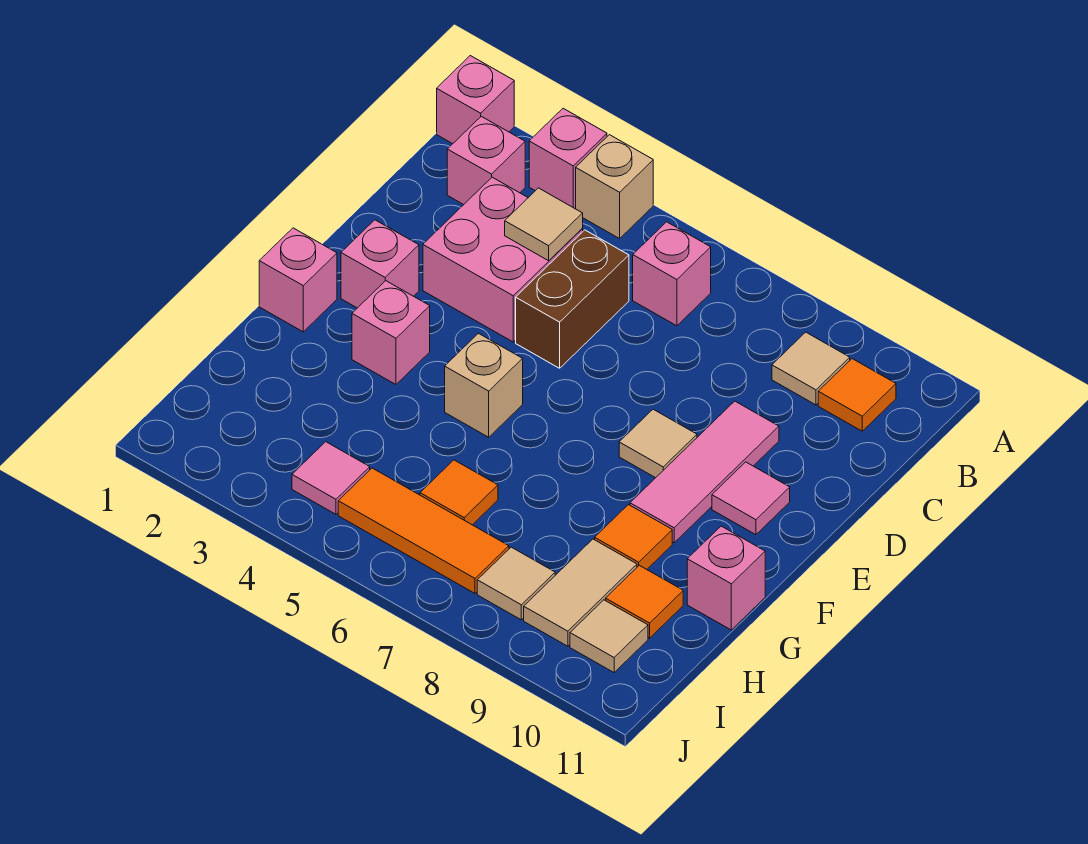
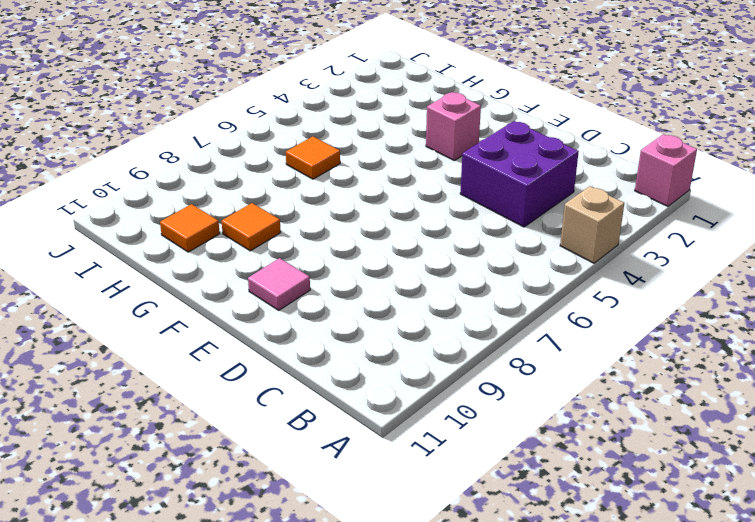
purple brick C3:D4 level 1 -> pink brick C3:D4 level 1
none -> pink brick A3 level 1
none -> pink brick B2 level 1
none -> pink brick B6 level 1

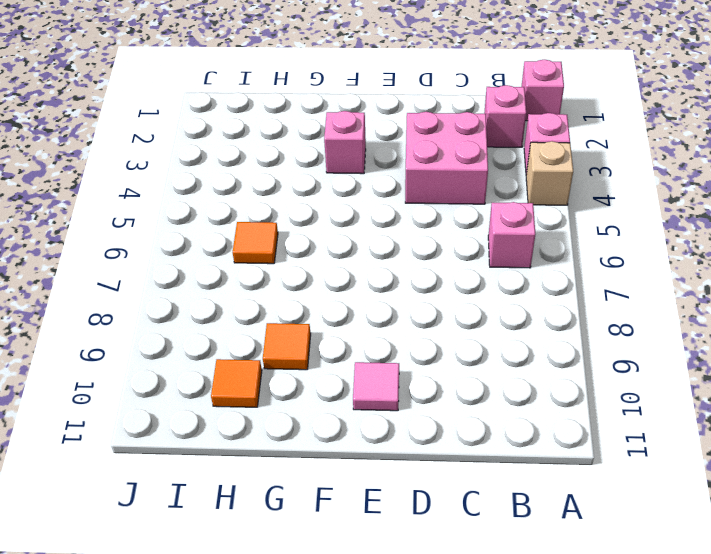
none -> tan tile B9 level 1
none -> orange tile B10 level 1
none -> brown brick C5:D5 level 1

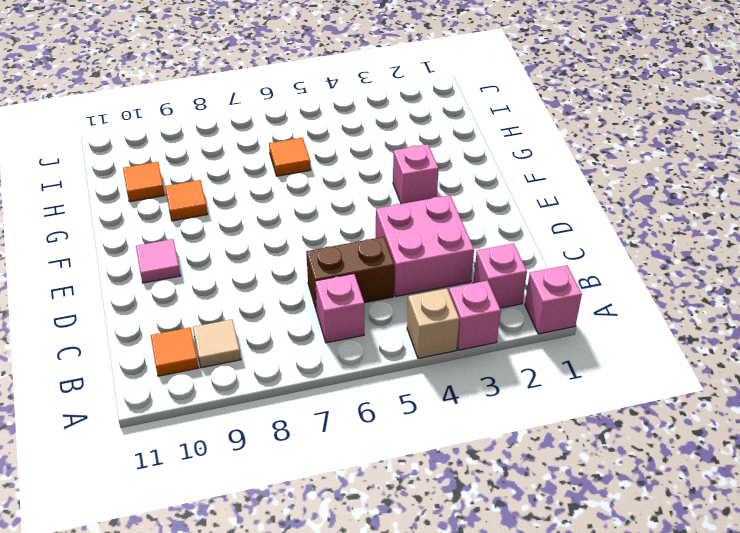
brown brick C5:C6 level 1 -> brown brick C5:D5 level 1
none -> pink tile D9:F9 level 1
none -> pink brick E2 level 1
none -> tan tile E8 level 1

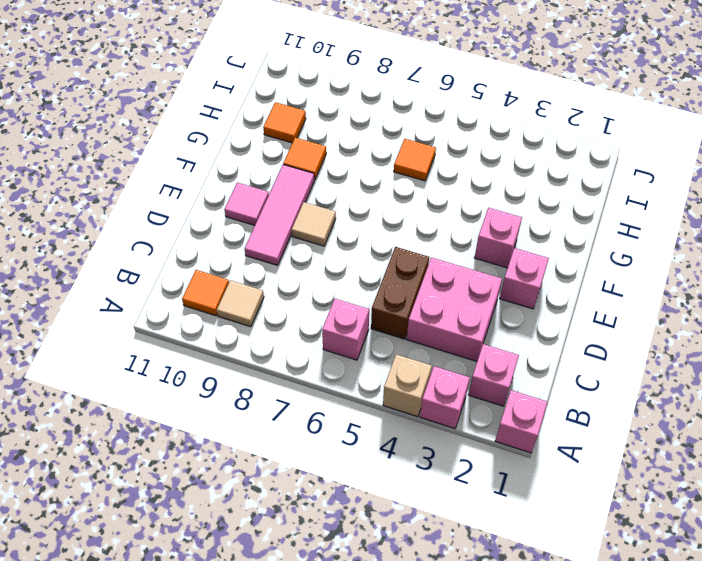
none -> pink brick F1 level 1
none -> tan brick F5 level 1
none -> pink brick G11 level 1

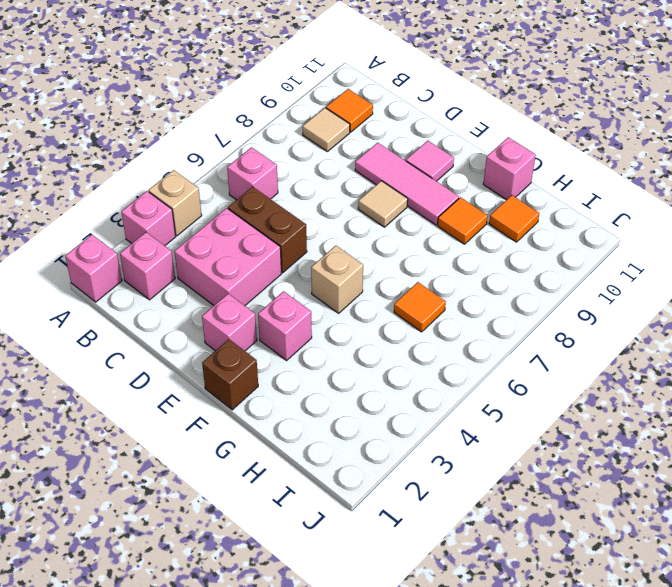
brown brick F1 level 1 -> pink brick F1 level 1
none -> tan tile H9:I9 level 1
none -> pink tile I4 level 1
none -> orange tile I5:I7 level 1

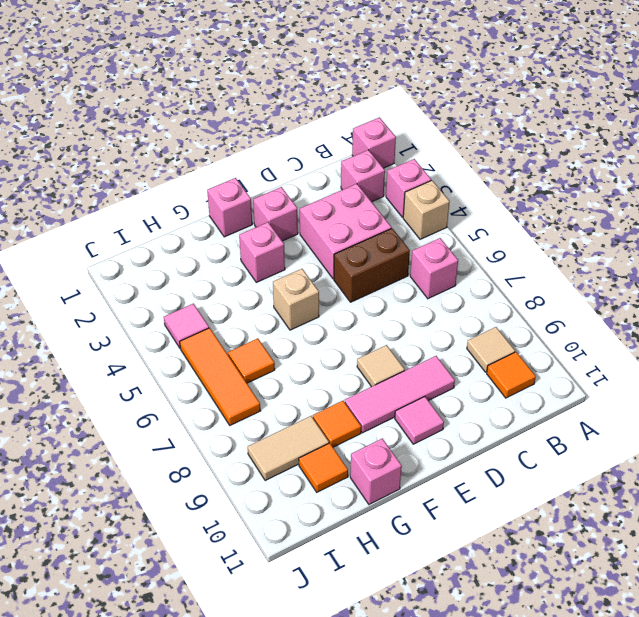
none -> tan tile I8 level 1
none -> tan tile I10 level 1
none -> tan tile C4 level 2

